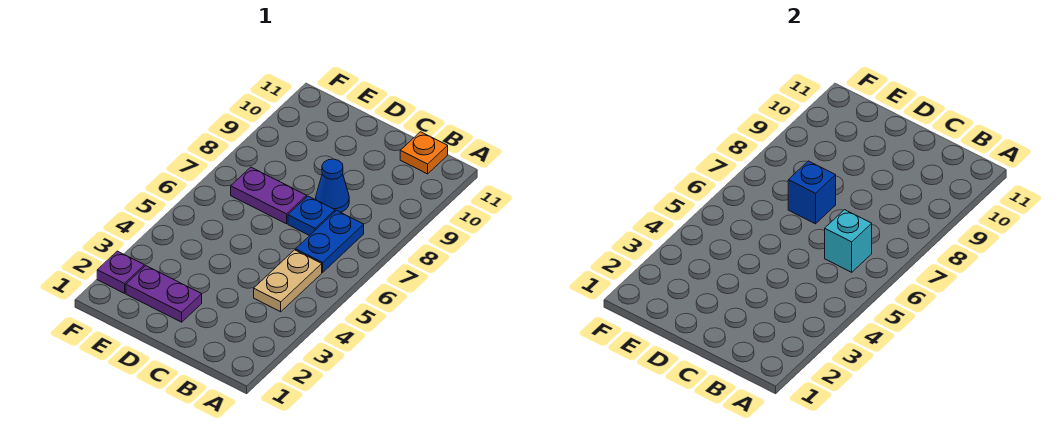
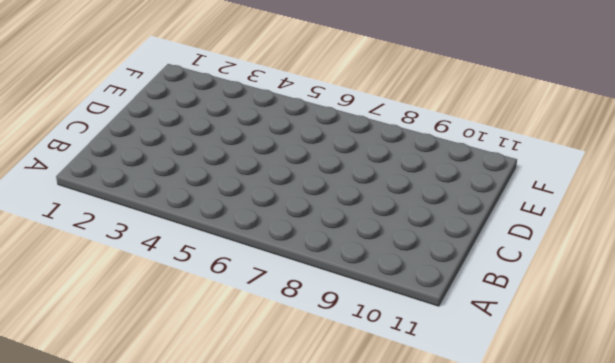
none -> tan plate B4:B5 level 1
none -> blue plate B6:B7 level 1

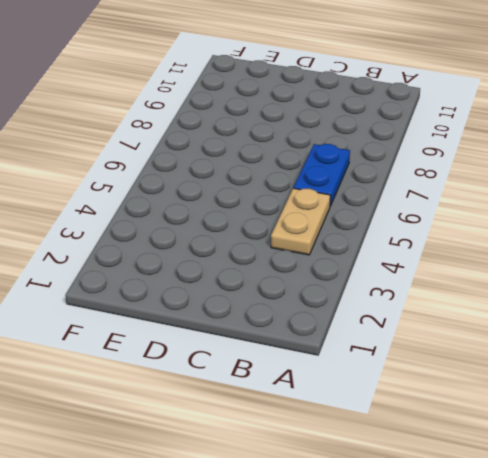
none -> orange plate B11 level 1
none -> blue plate C7 level 1

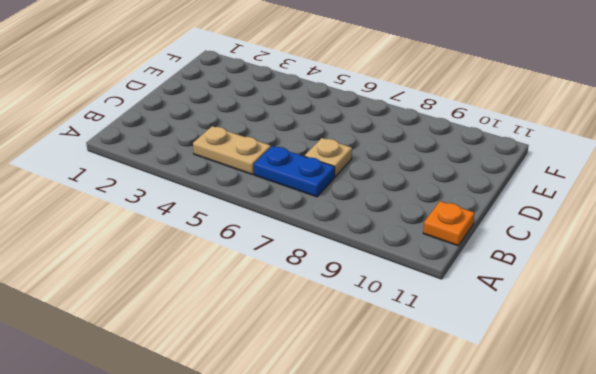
tan plate C7 level 1 -> blue plate C7 level 1
none -> blue cone C8 level 1
none -> purple plate D2:E2 level 1

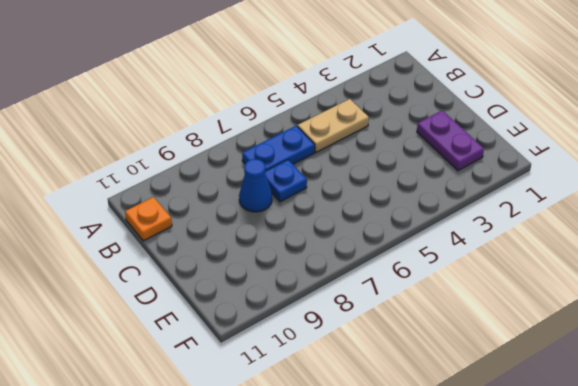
none -> purple plate D7:E7 level 1
none -> purple plate F2 level 1

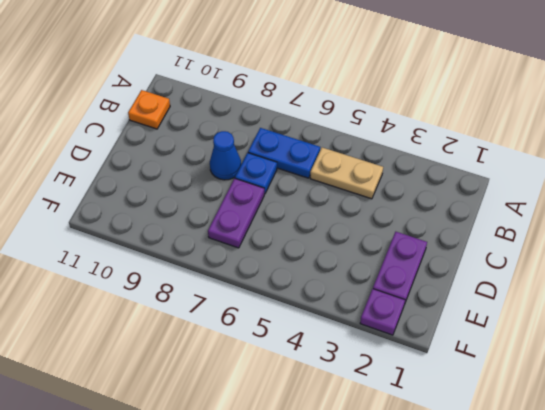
none -> cyan brick B6 level 2
none -> blue brick D7 level 2

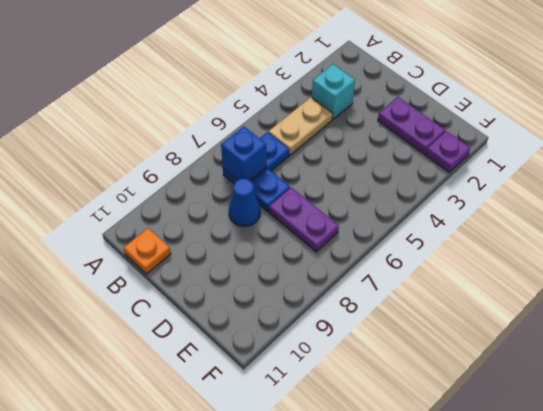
cyan brick B3 level 1 -> cyan brick B6 level 2
blue brick B7 level 2 -> blue brick D7 level 2

